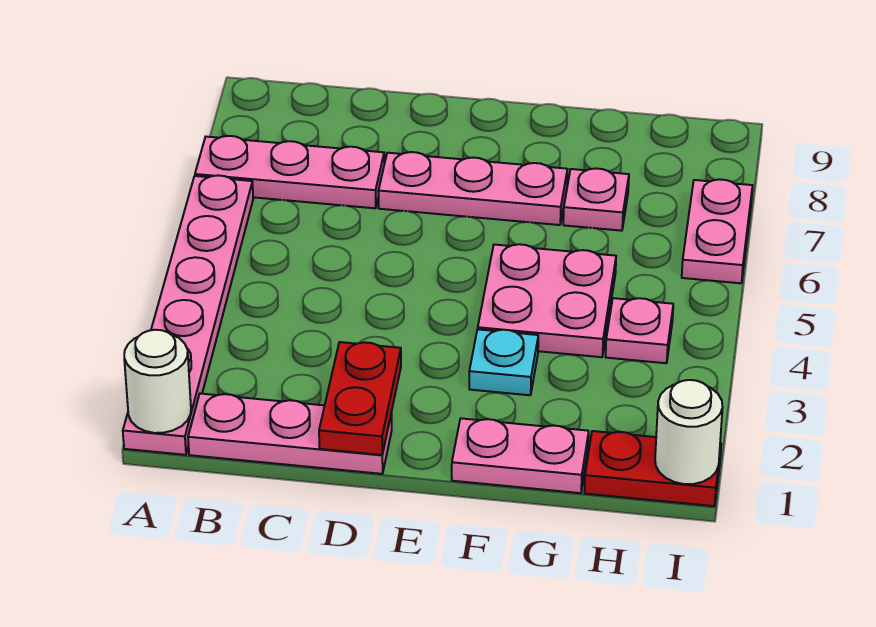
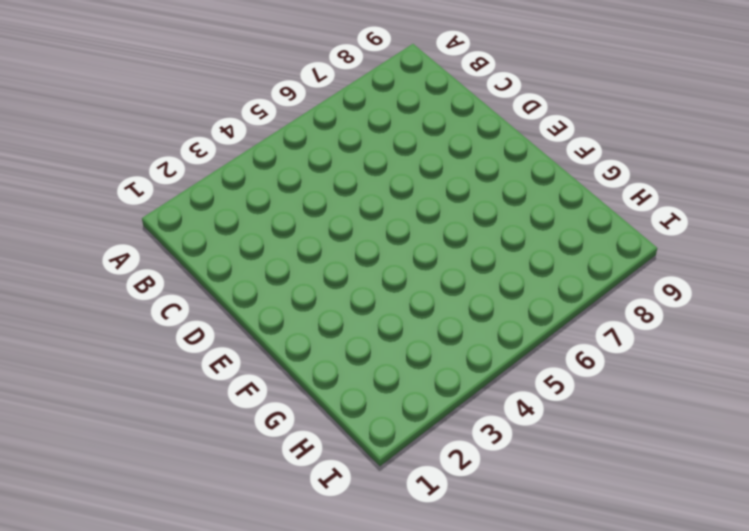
none -> pink plate A1:A6 level 1
none -> pink plate A7:C7 level 1
none -> pink plate B1:D1 level 1

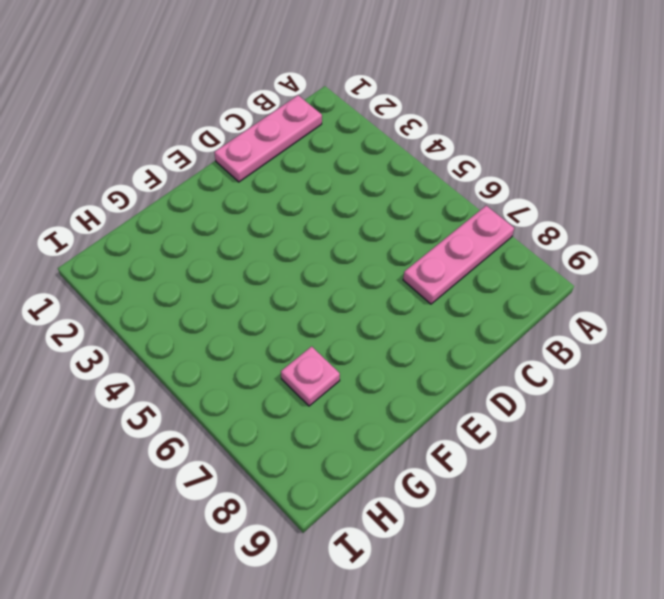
none -> pink plate A1:A6 level 1
none -> pink plate D7:F7 level 1
none -> pink plate F1:G1 level 1

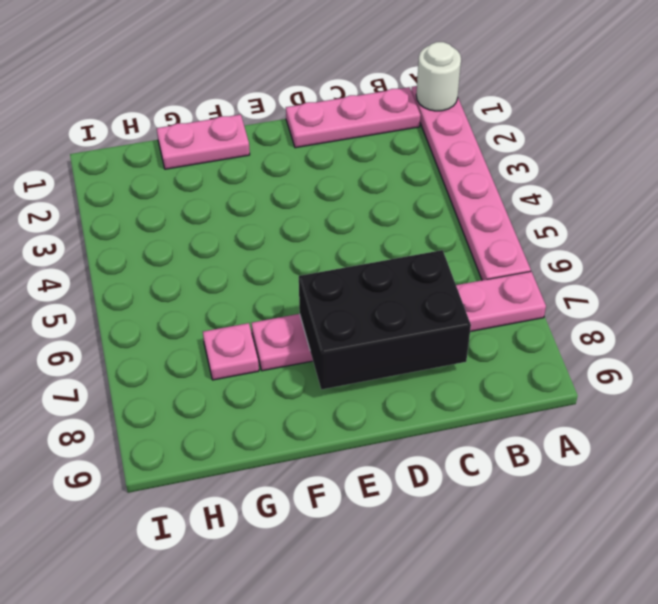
black brick C7:E8 level 2 -> none
none -> cyan plate F3 level 1
none -> pink plate F4:G5 level 1
none -> red plate H1:I1 level 1

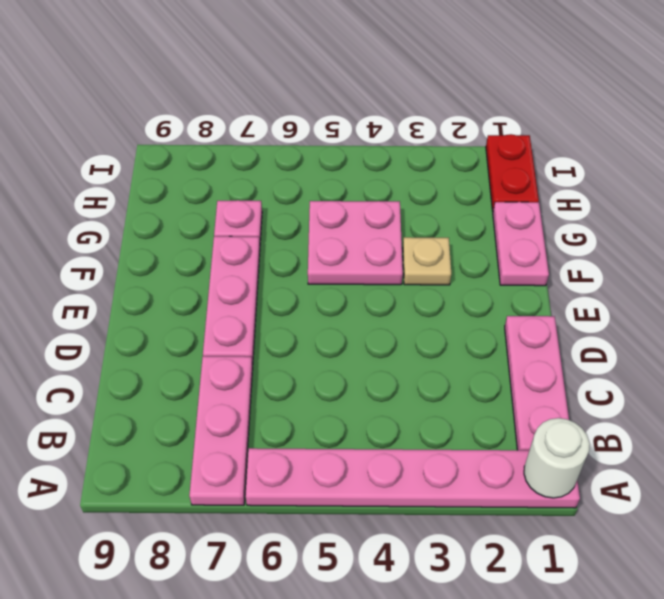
tan plate F3 level 1 -> cyan plate F3 level 1
none -> pink plate H4 level 1
none -> pink plate I6:I7 level 1
none -> red plate D1:D2 level 2

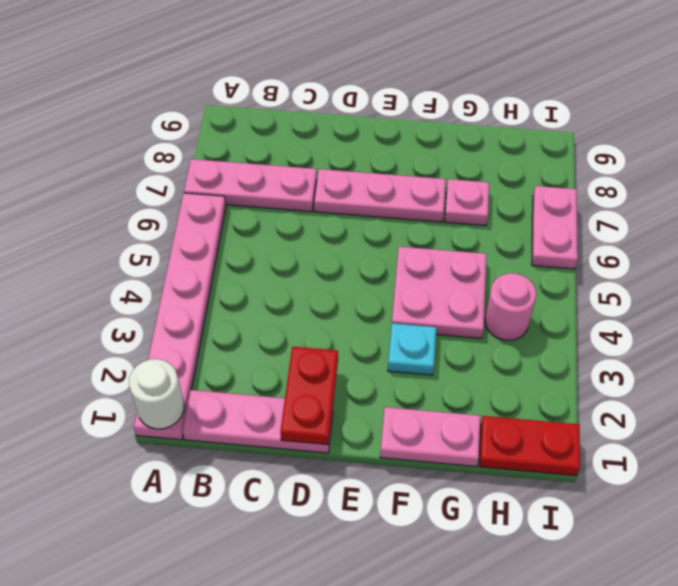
pink round brick H4 level 1 -> pink plate H4 level 1
none -> white round brick I1 level 2

